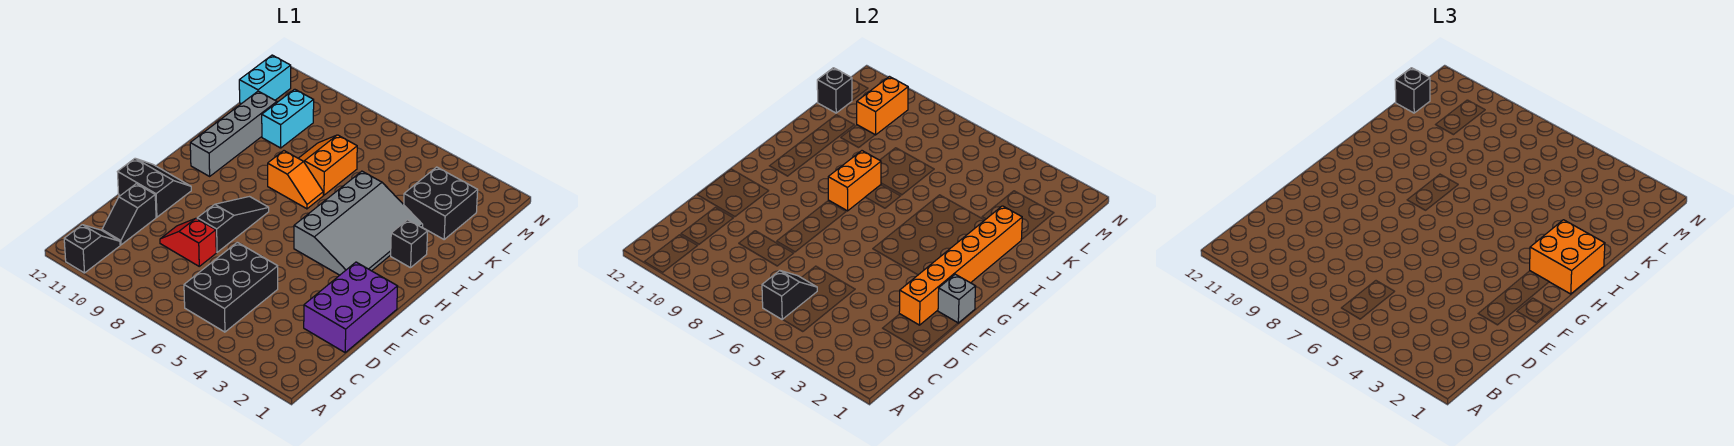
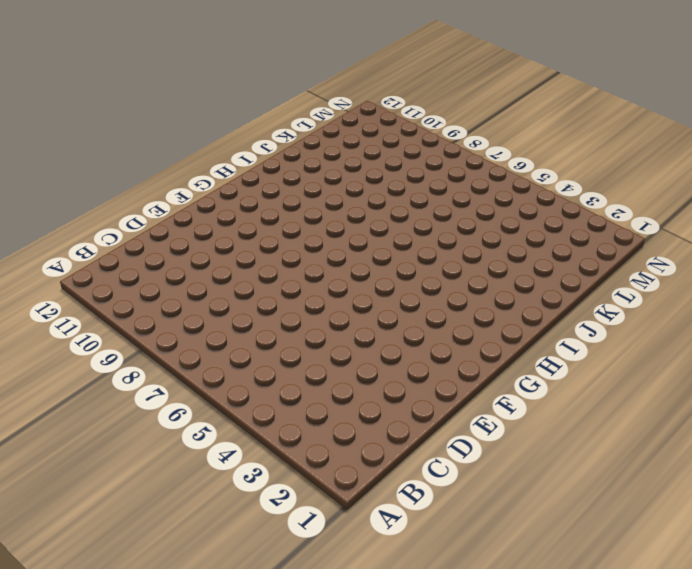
none -> black slope A11:B11 level 1 top A
none -> black brick B5:D6 level 1
none -> black slope C11:D11 level 1 top D

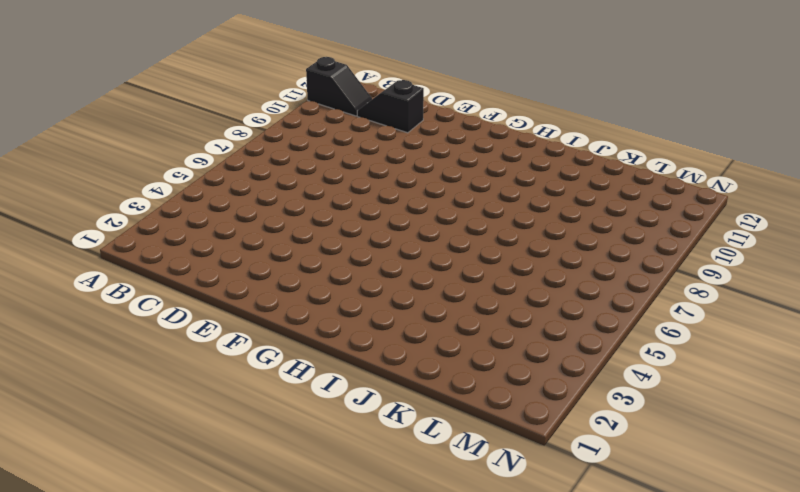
none -> black brick B5:D6 level 1
none -> purple brick D1:F2 level 1
none -> red slope D8:D9 level 1 top 8

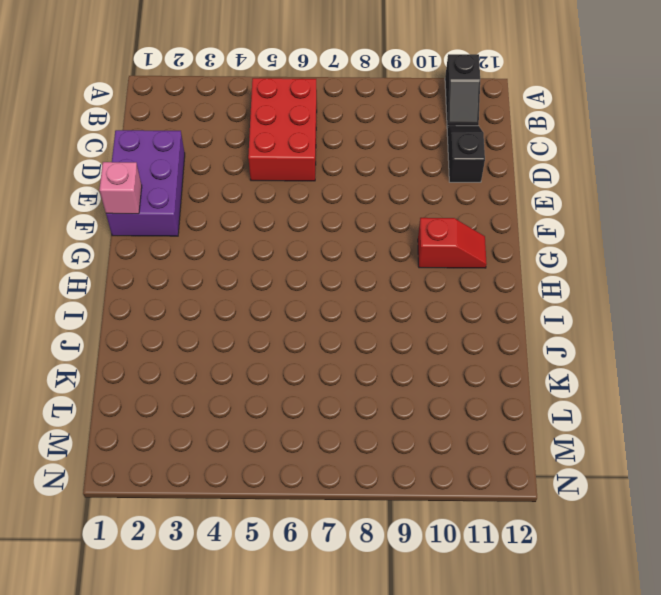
red brick B5:D6 level 1 -> black brick B5:D6 level 1
pink brick F1 level 2 -> grey brick F1 level 2
red slope G10:G11 level 1 top 10 -> red slope D8:D9 level 1 top 8
none -> black slope E8:G8 level 1 top E
none -> black slope E11:F12 level 1 top E
none -> grey slope G3:J5 level 1 top 5

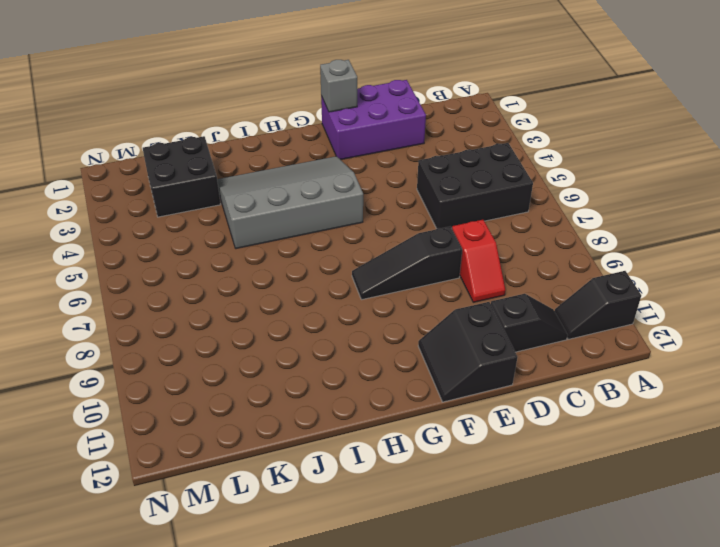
none -> grey brick H11:K11 level 1
none -> black brick I2 level 1
none -> orange slope I7:I8 level 1 top 8

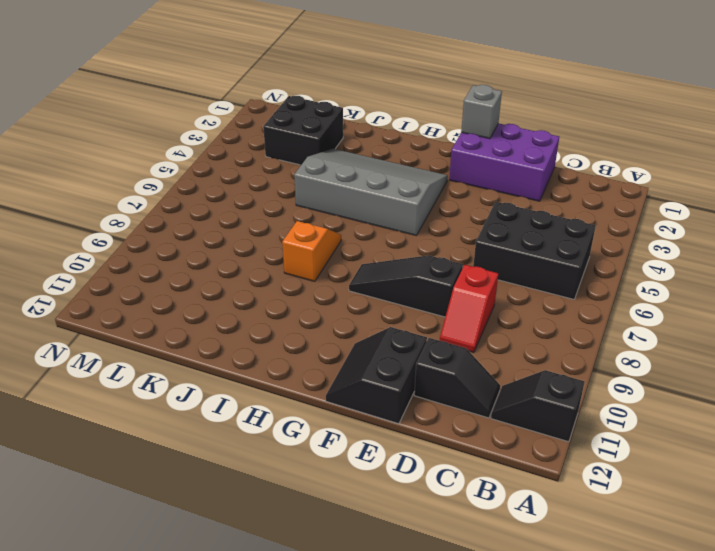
none -> grey brick H11:K11 level 1
none -> black brick I2 level 1
none -> orange slope J7:K8 level 1 top 7

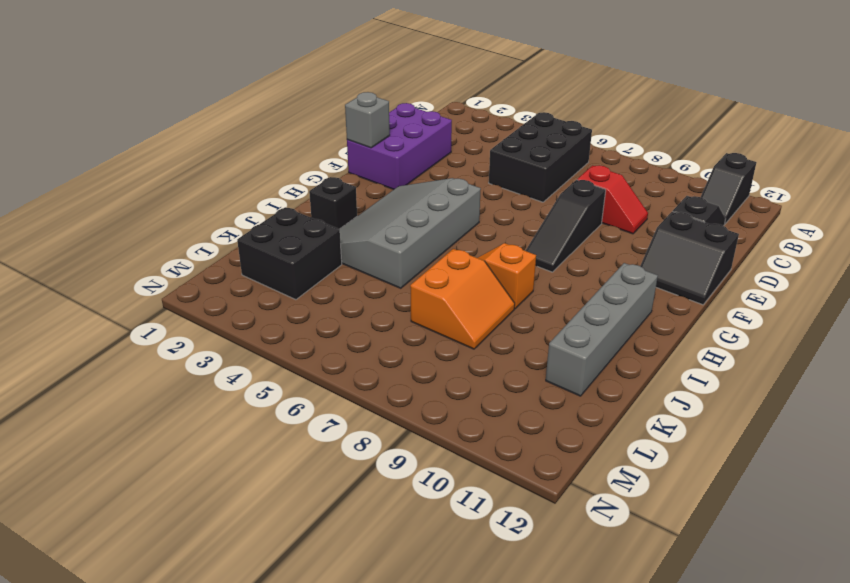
none -> cyan brick K10:L10 level 1
none -> cyan brick L12:M12 level 1
none -> black slope B6:C6 level 2 top B

